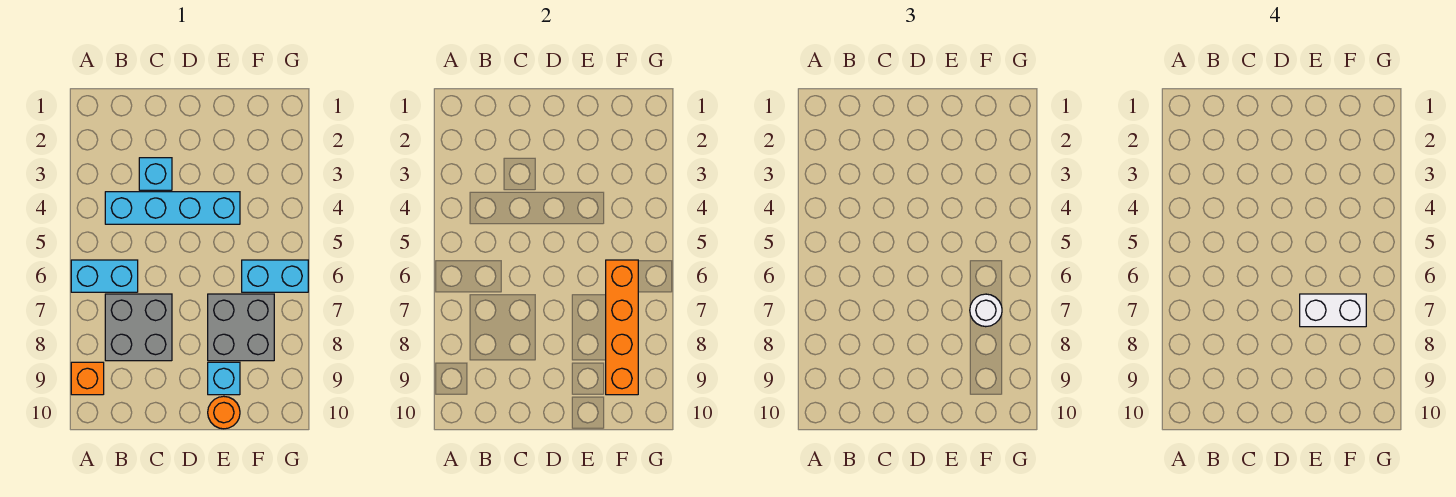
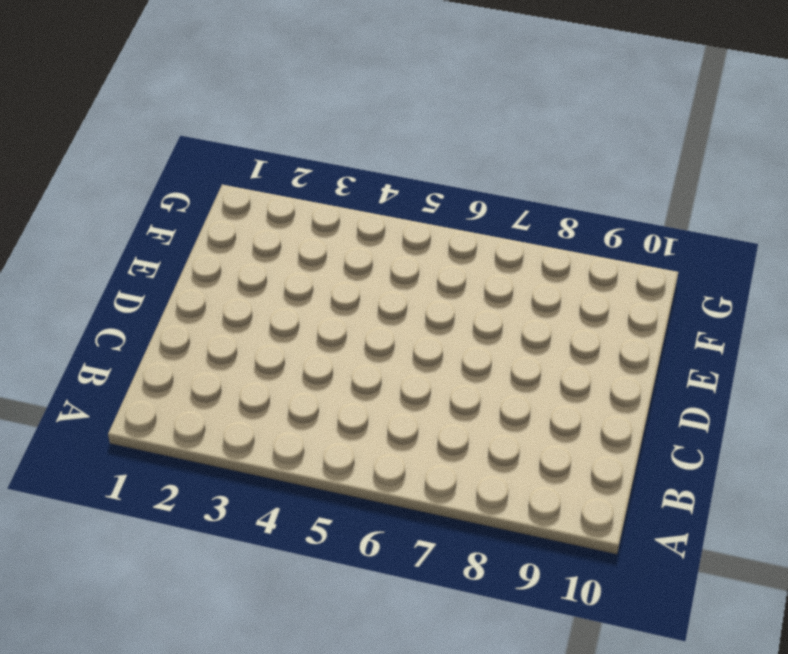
none -> cyan brick A6:B6 level 1
none -> orange brick A9 level 1
none -> cyan brick B4:E4 level 1

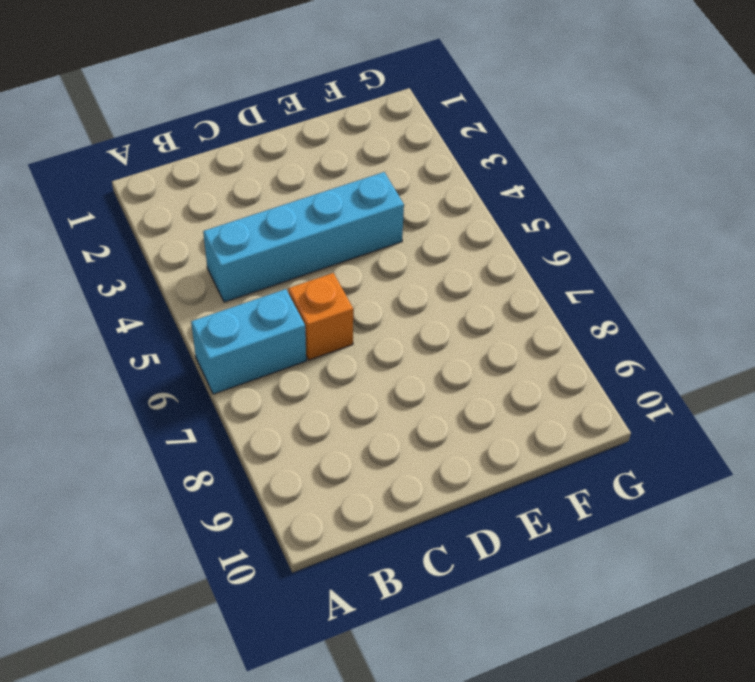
orange brick C6 level 1 -> orange brick A9 level 1
none -> grey brick B7:C8 level 1
none -> cyan brick C3 level 1
none -> grey brick E7:F8 level 1

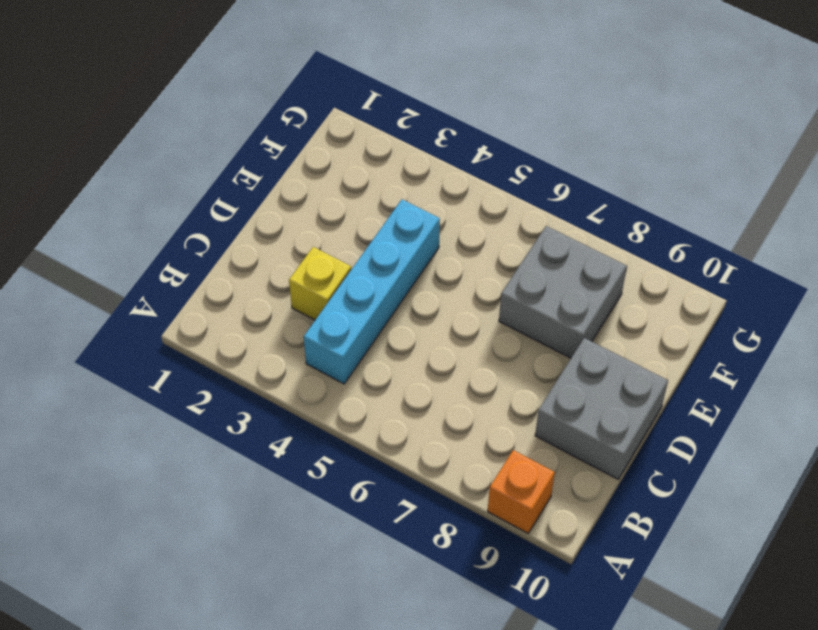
yellow brick C3 level 1 -> cyan brick C3 level 1
grey brick C9:D10 level 1 -> grey brick B7:C8 level 1
none -> cyan brick A6:B6 level 1
none -> cyan brick E9 level 1
none -> orange round brick E10 level 1

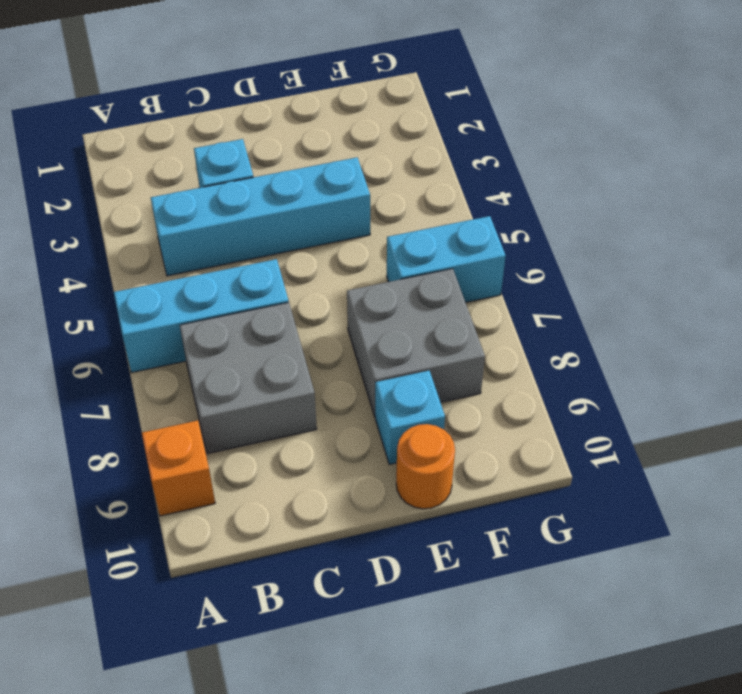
cyan brick A6:C6 level 1 -> cyan brick A6:B6 level 1
none -> orange brick F6:F9 level 2
none -> white round brick F7 level 3
none -> white brick E7:F7 level 4

